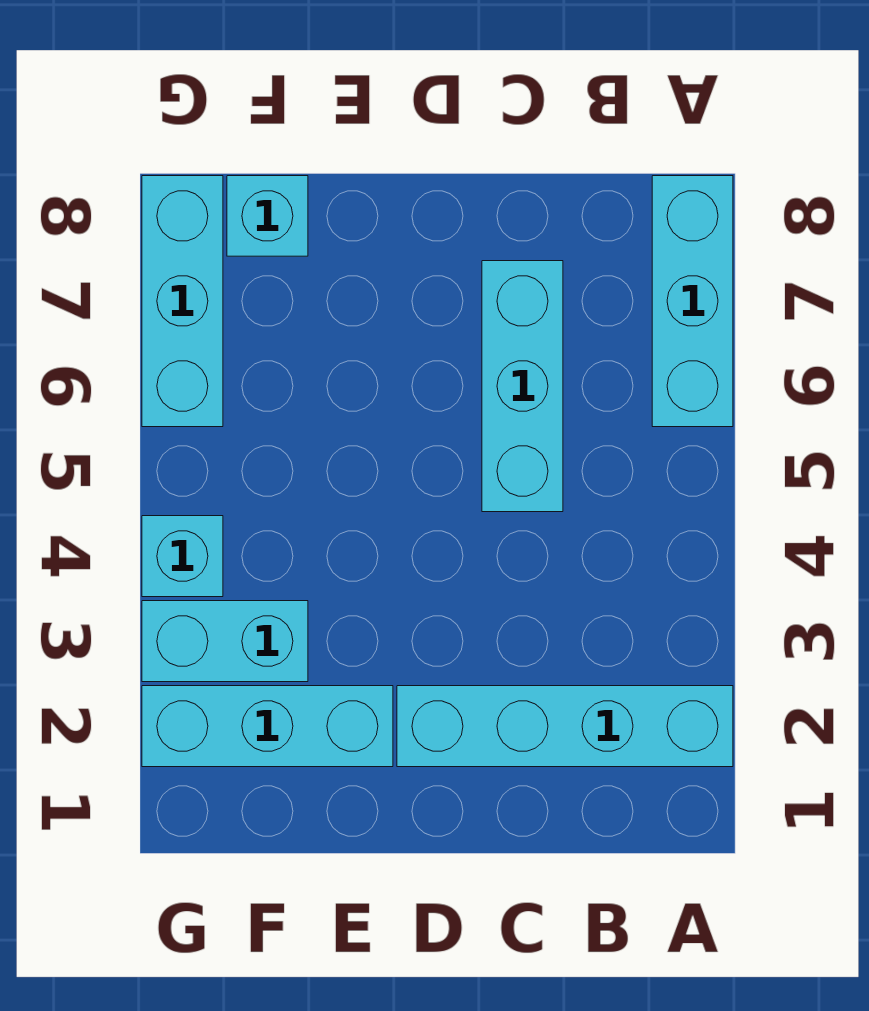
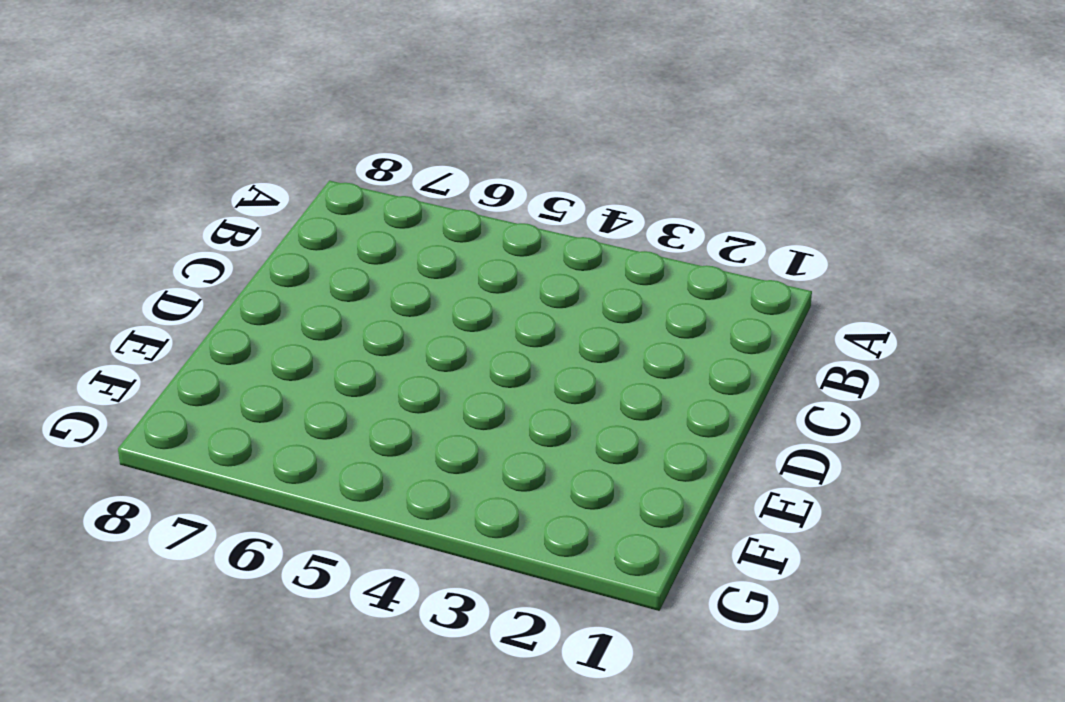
none -> cyan brick A2:D2 level 1
none -> cyan brick A6:A8 level 1

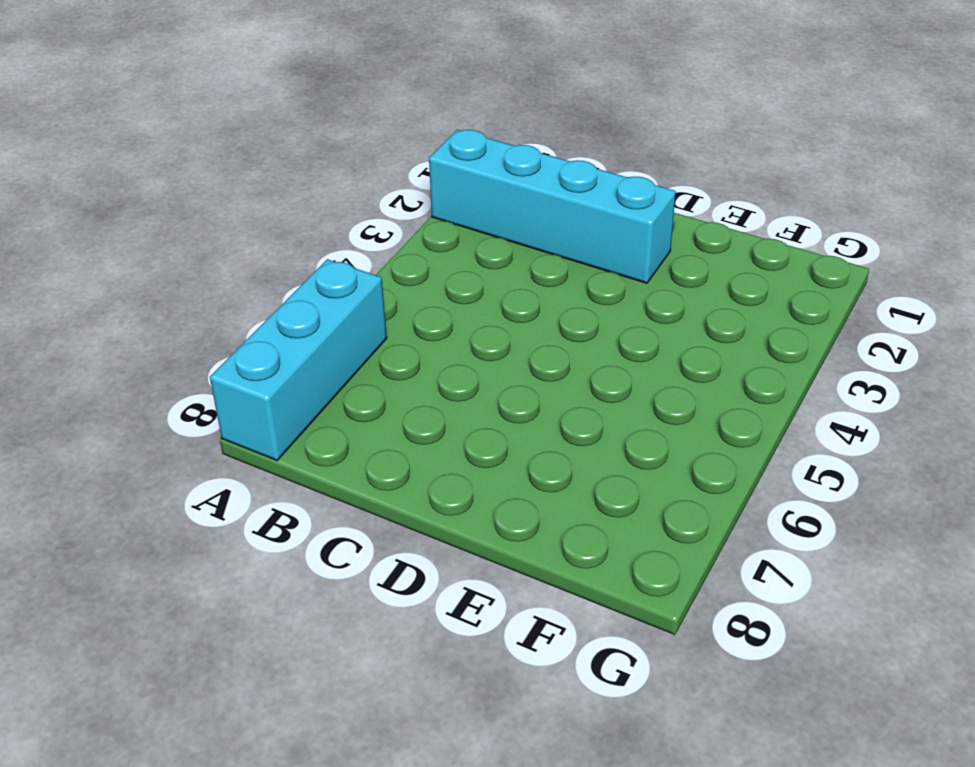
none -> cyan brick C5:C7 level 1
none -> cyan brick E2:G2 level 1

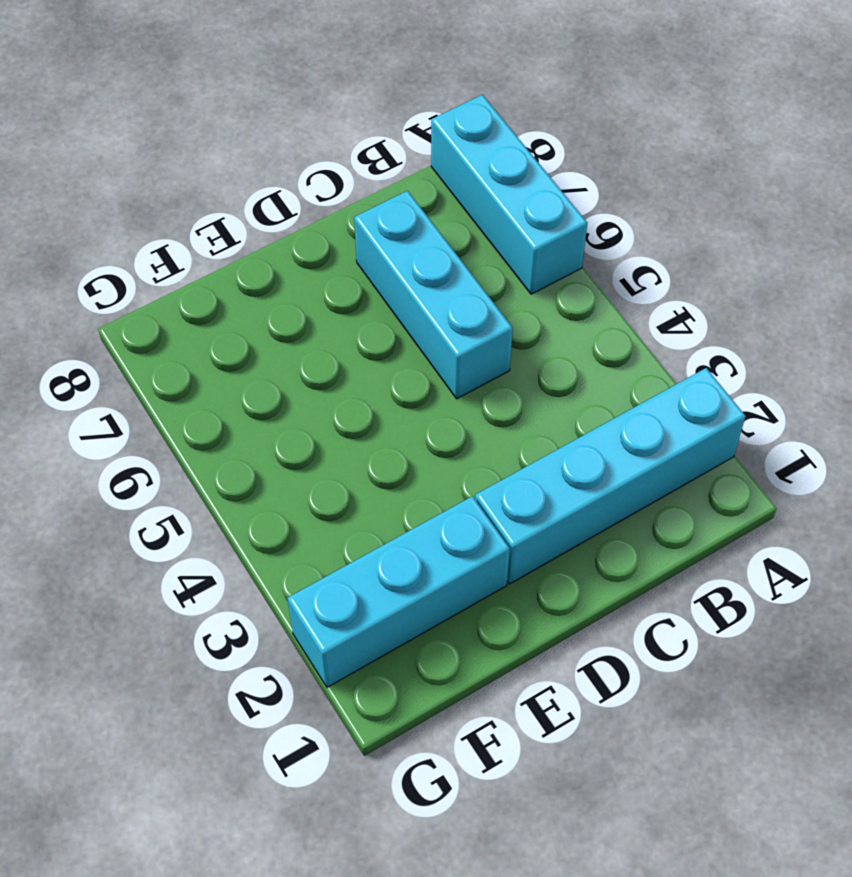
none -> cyan brick F3:G3 level 1
none -> cyan brick F8 level 1

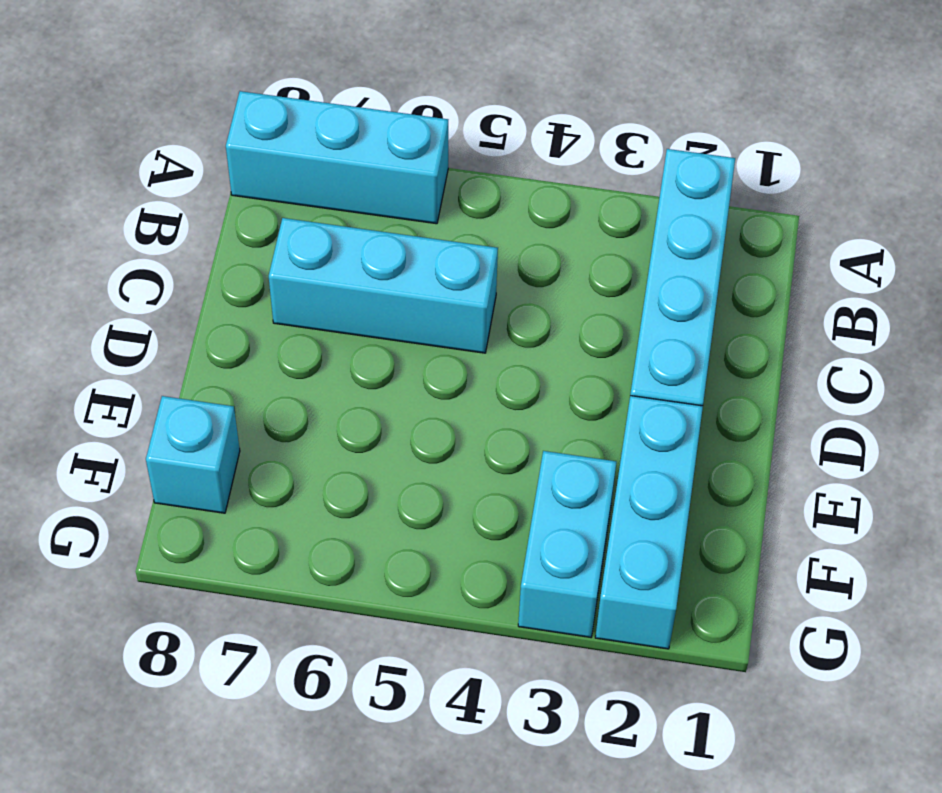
none -> cyan brick G4 level 1
none -> cyan brick G6:G8 level 1

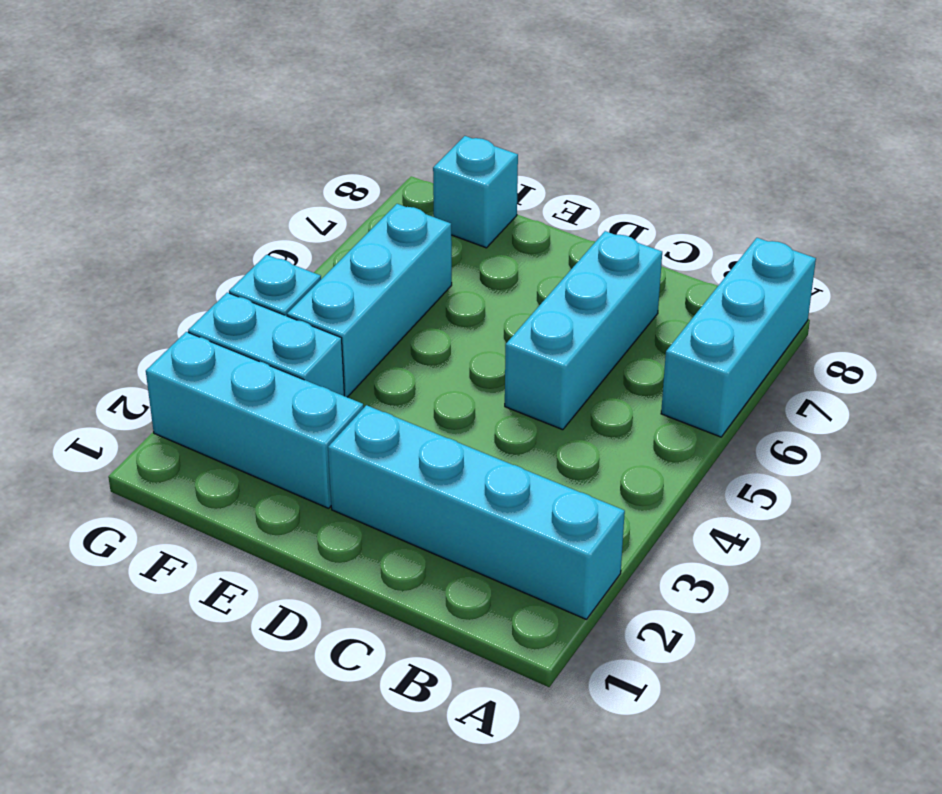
cyan brick F4:F6 level 1 -> cyan brick G6:G8 level 1

